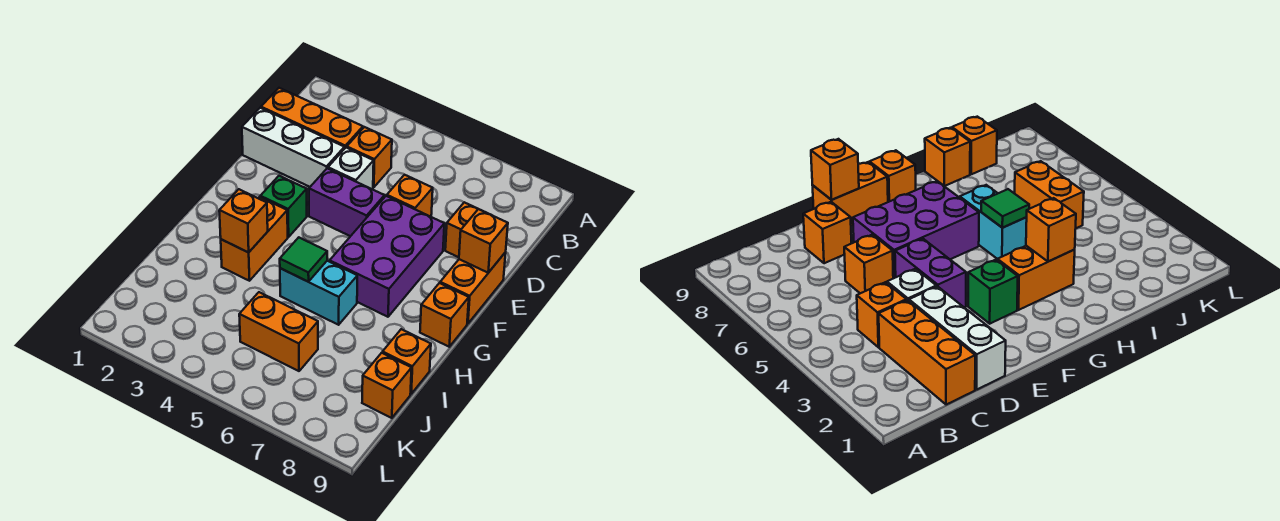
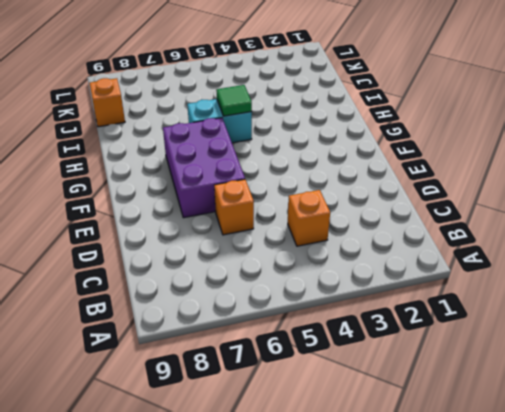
none -> orange brick C1:C3 level 1
none -> white brick D1:D3 level 1
none -> white brick D4 level 1

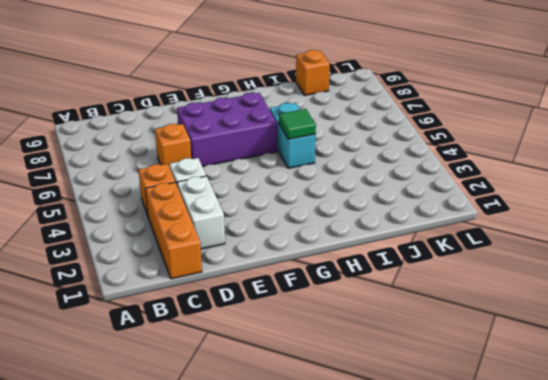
white brick D2:D3 level 1 -> white brick D1:D3 level 1
none -> orange brick D8 level 1
none -> purple brick E4:E5 level 1
none -> orange brick E9:F9 level 1

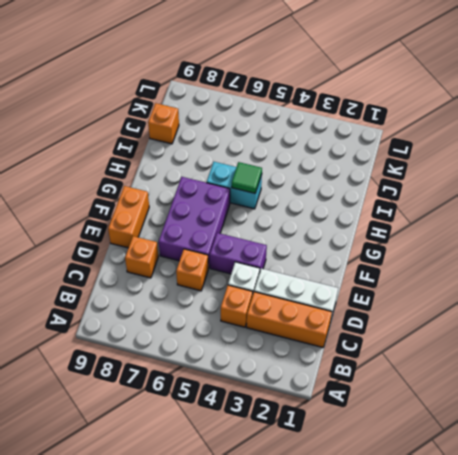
none -> green brick F3 level 1
none -> orange brick G3:H3 level 1
none -> orange brick G9 level 1

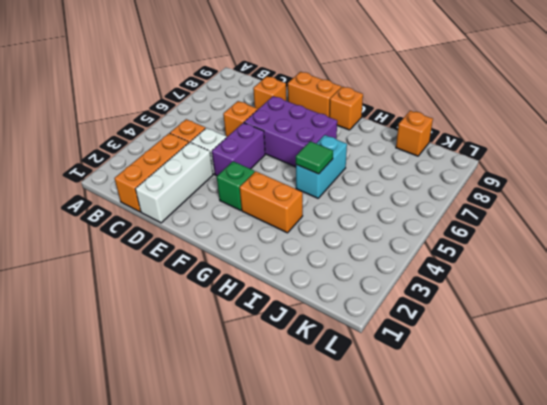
none -> orange brick I9 level 1
none -> orange brick J5:J6 level 1
none -> orange brick E9 level 2

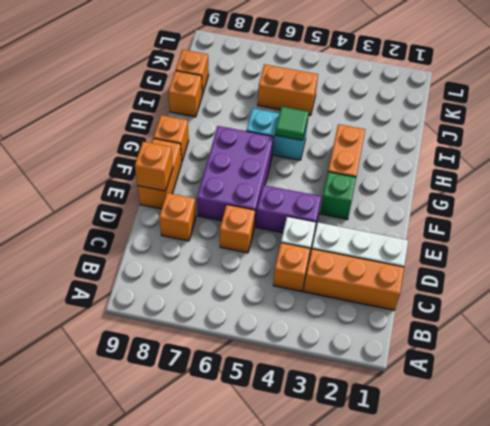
none -> orange brick H3 level 2

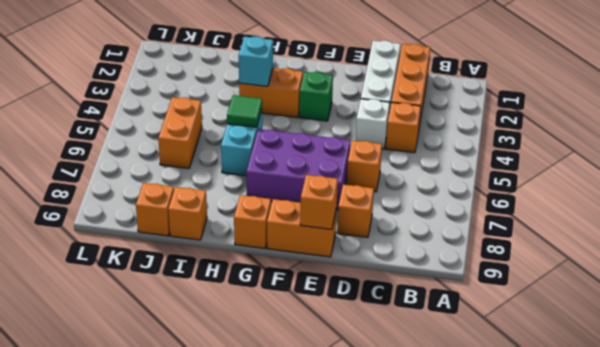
cyan brick H3 level 2 -> orange brick H3 level 2
none -> purple brick E4:E5 level 1

